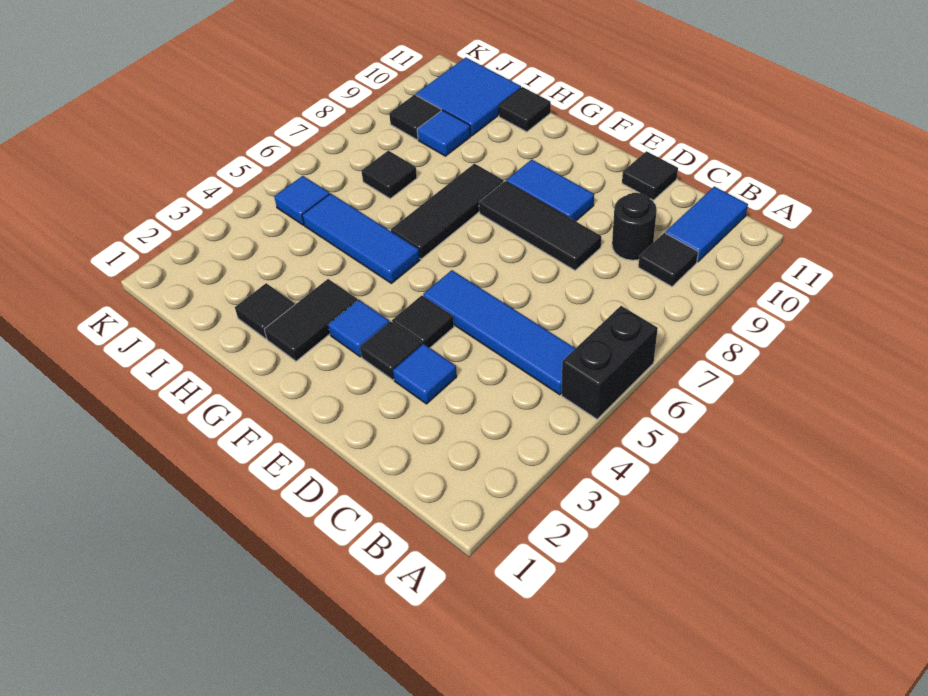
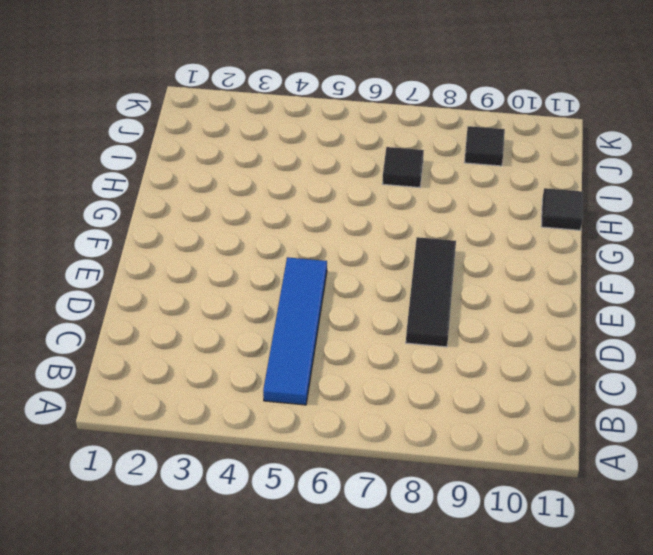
none -> black brick A5:A6 level 1
none -> black tile B9 level 1
none -> blue tile B10:B11 level 1

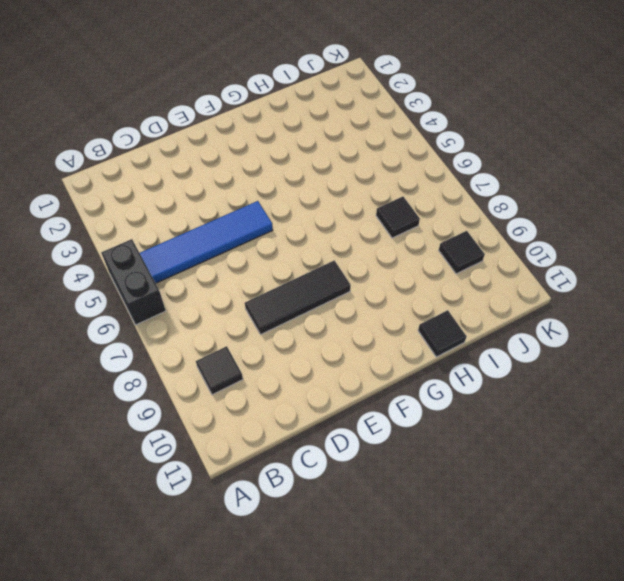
none -> blue tile B10:B11 level 1
none -> black round brick C9 level 1
none -> blue tile D3 level 1

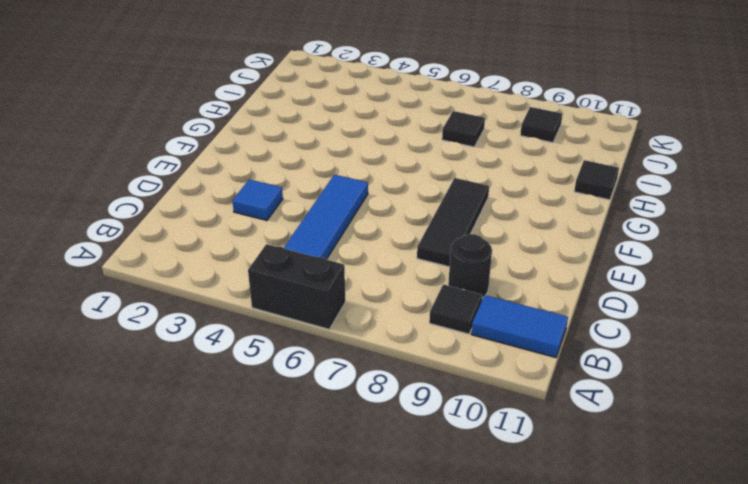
none -> black tile D11 level 1
none -> black tile E3 level 1
none -> black tile E4 level 1

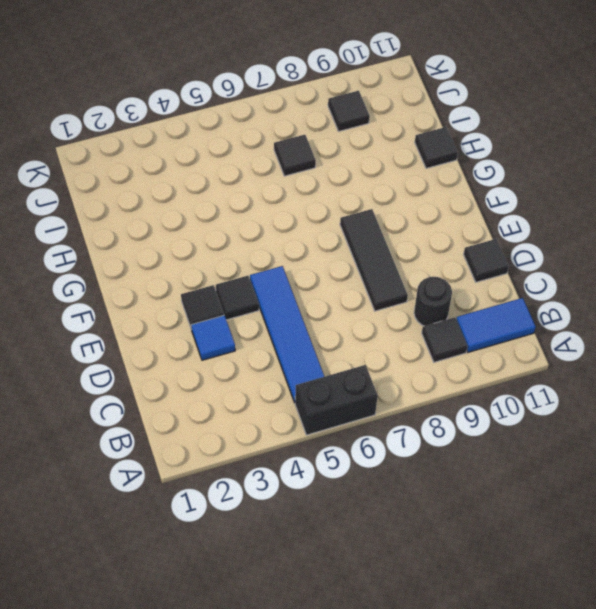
none -> blue tile E9:F9 level 1
none -> blue tile F3 level 1
none -> black tile G2:G3 level 1

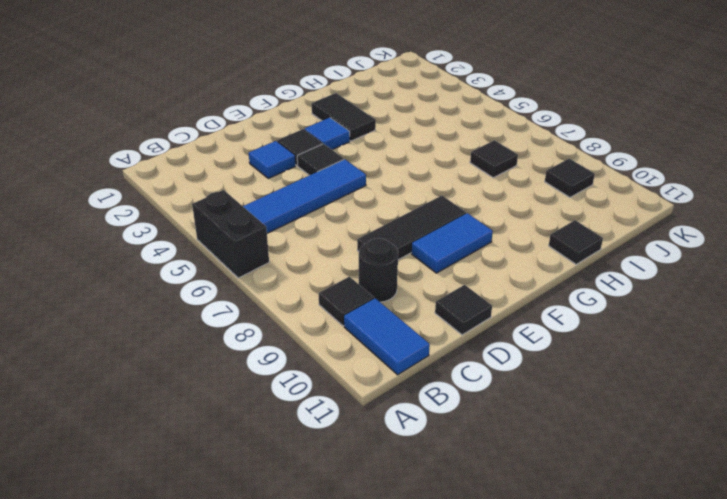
none -> blue tile G5:I5 level 1
none -> black tile G6:G8 level 1
none -> black tile H2 level 1

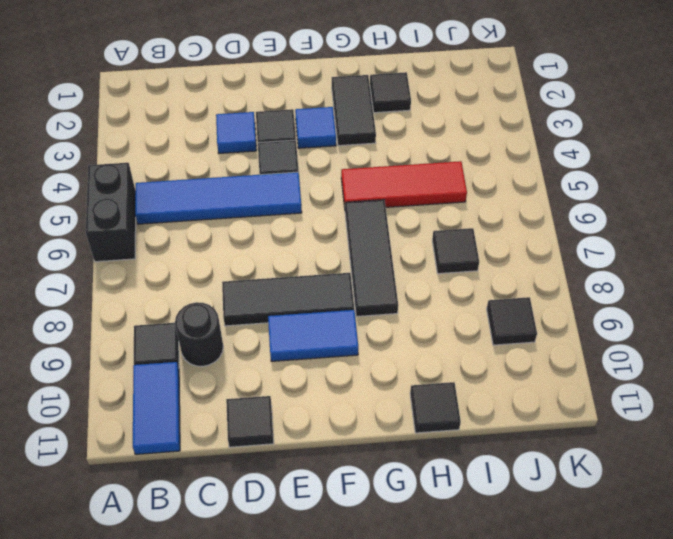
red tile G5:I5 level 1 -> blue tile G5:I5 level 1
none -> blue tile I9 level 1
none -> blue tile I10:J11 level 1
none -> blue tile J5 level 1

